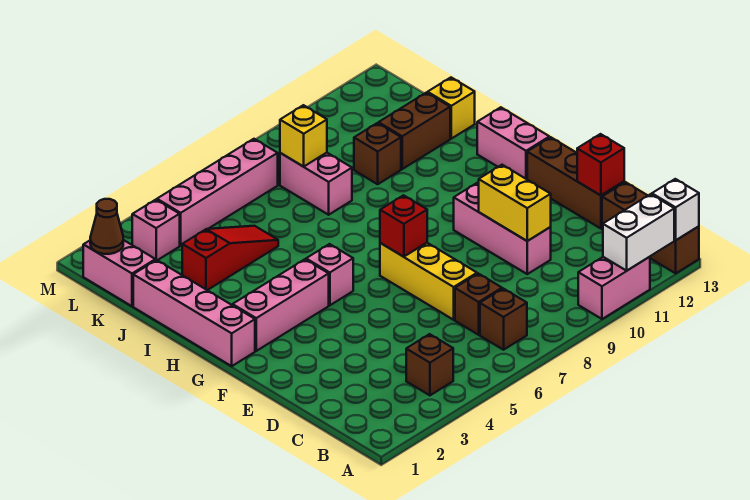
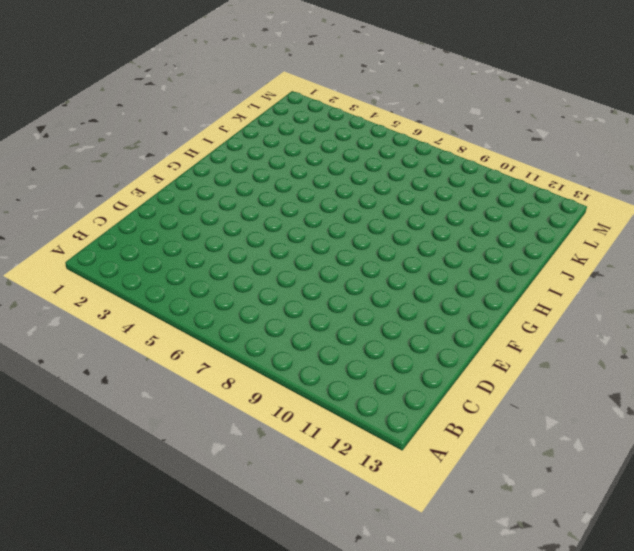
none -> pink brick A10:A11 level 1
none -> brown brick A13:C13 level 1
none -> brown brick B4 level 1

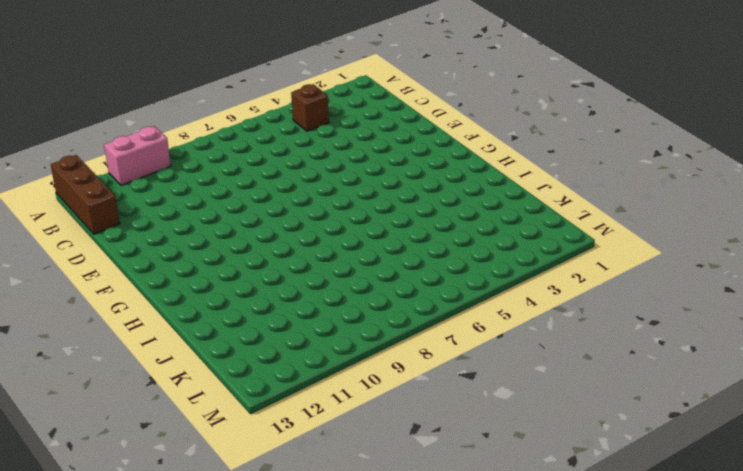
none -> brown brick B7 level 1
none -> brown brick C7 level 1
none -> yellow brick D7:F7 level 1

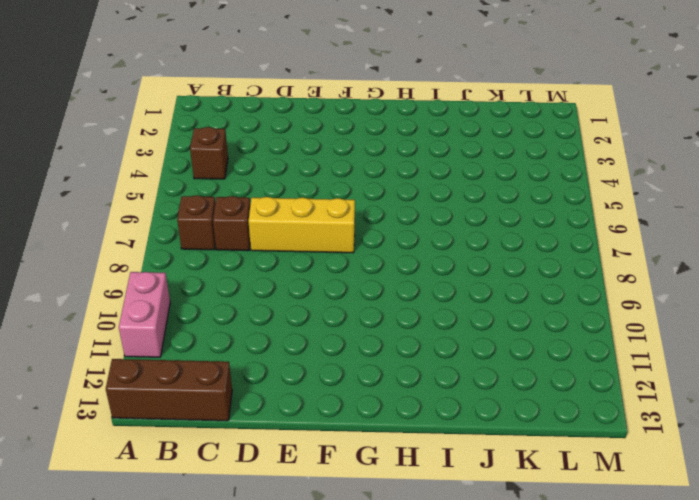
none -> pink brick D10:F10 level 1
none -> brown brick D13:F13 level 1
none -> pink brick G1:J1 level 1

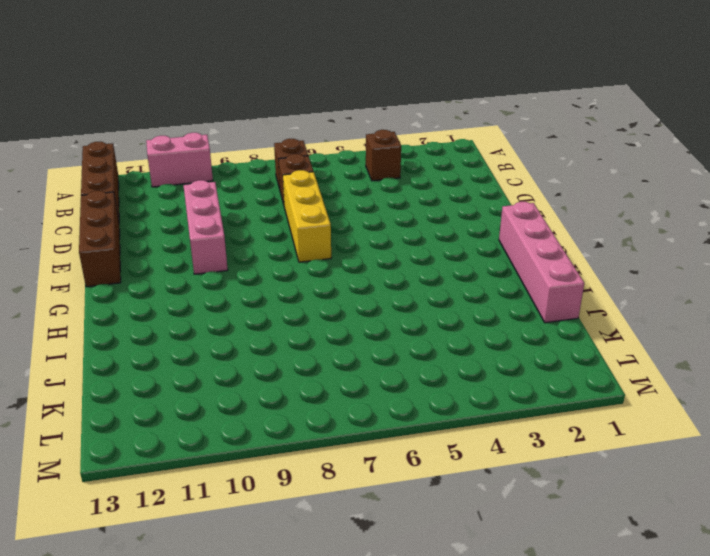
none -> pink brick G2:G4 level 1
none -> pink brick G5 level 1
none -> pink brick G13:H13 level 1

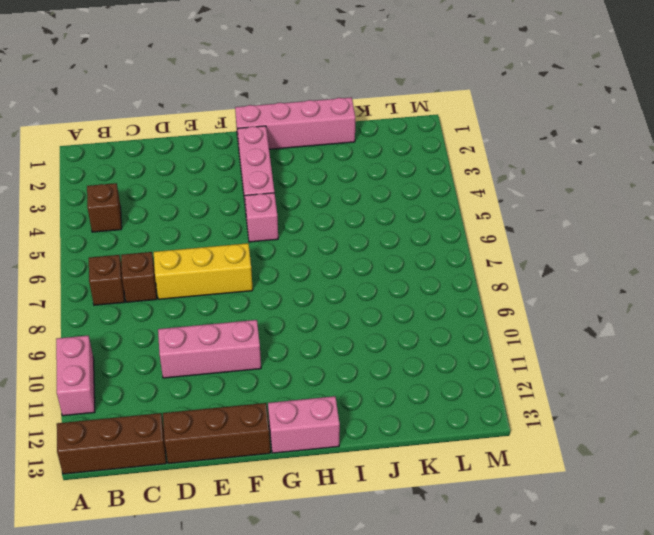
none -> red slope J3:J5 level 1 top 3
none -> pink brick J8:K8 level 1
none -> brown brick J10 level 1

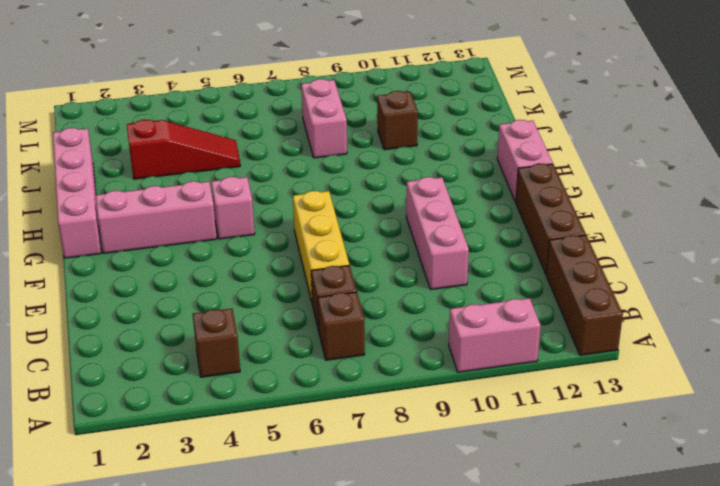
none -> brown brick J11:J12 level 1
none -> yellow brick J13 level 1
none -> pink brick K1:L1 level 1

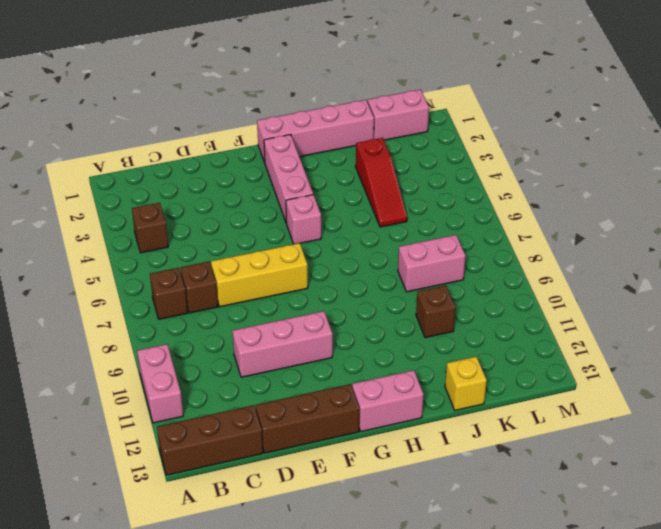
none -> brown brick J11:J12 level 1
none -> pink brick L3 level 1
none -> pink brick L4:L7 level 1

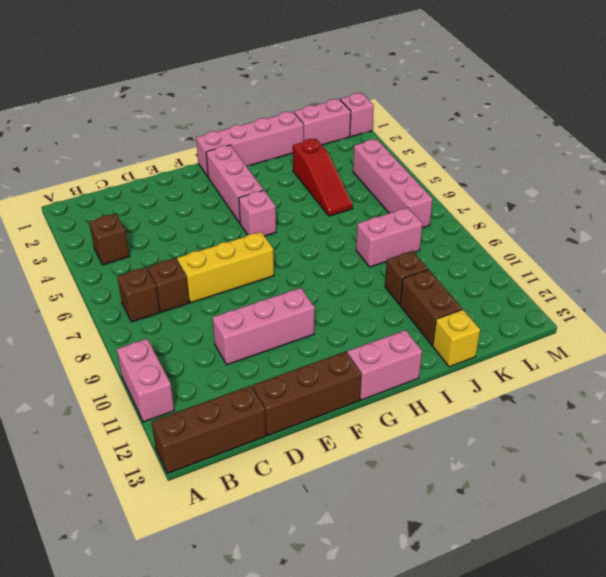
pink brick M1 level 1 -> pink brick L3 level 1
none -> white brick A11:A12 level 2
none -> white brick A13 level 2
none -> yellow brick D10:E10 level 2

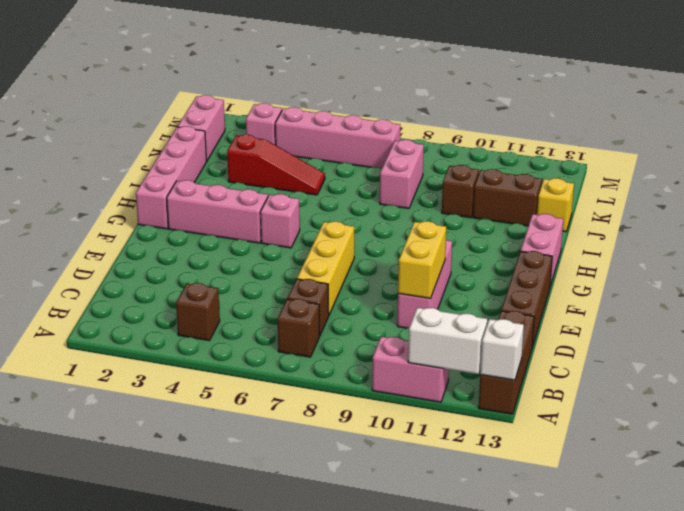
none -> red brick D13 level 2
none -> red brick F7 level 2
none -> yellow brick K8 level 2

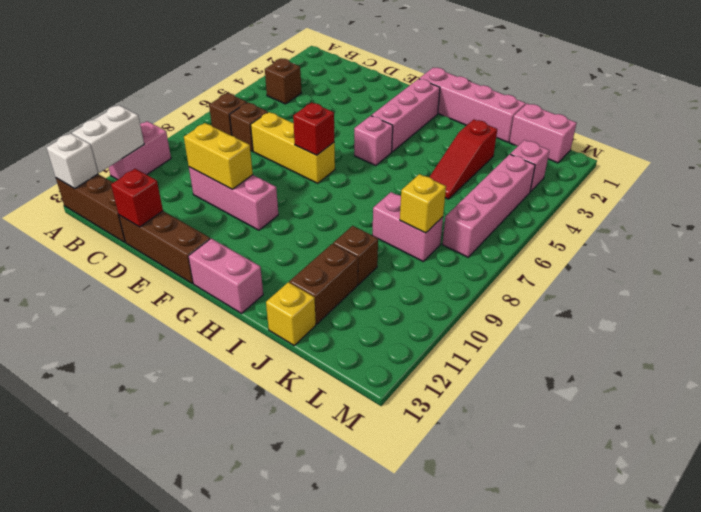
none -> brown cone L1 level 2

